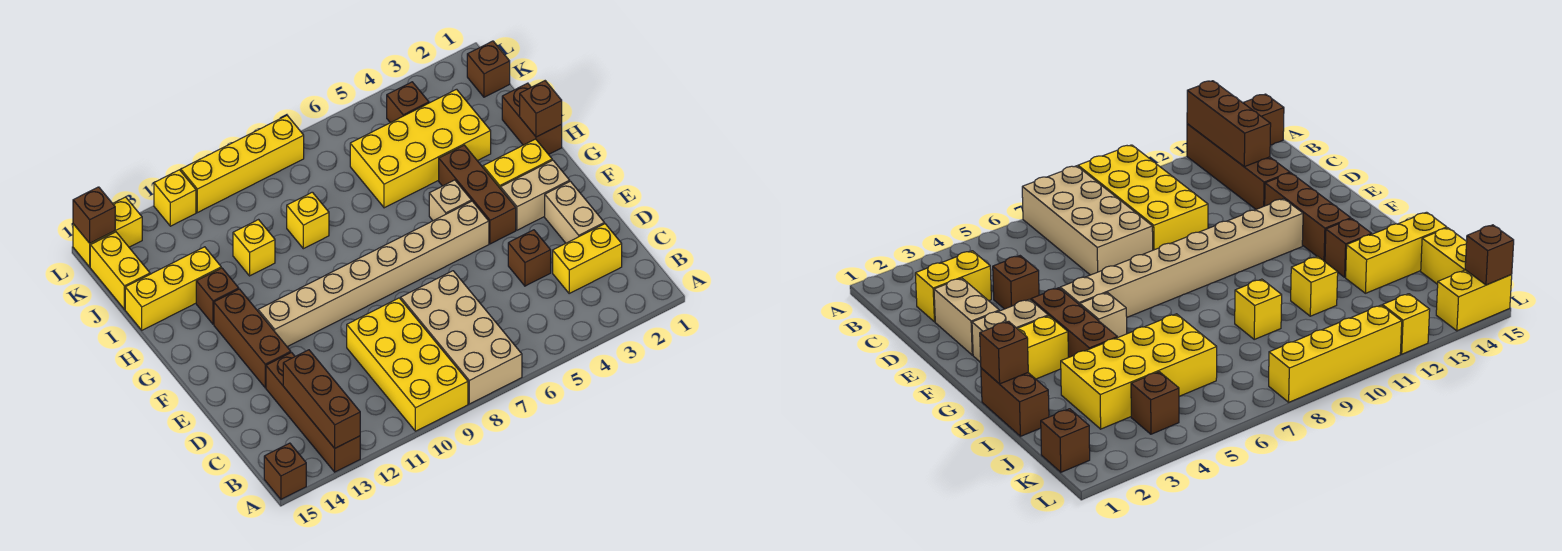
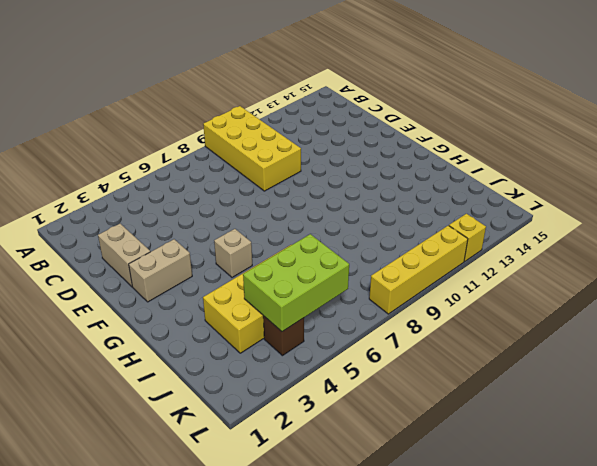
lime brick J4:K6 level 2 -> none
none -> tan brick A7:D8 level 1
none -> brown brick A13:D13 level 1
none -> brown brick A15 level 1

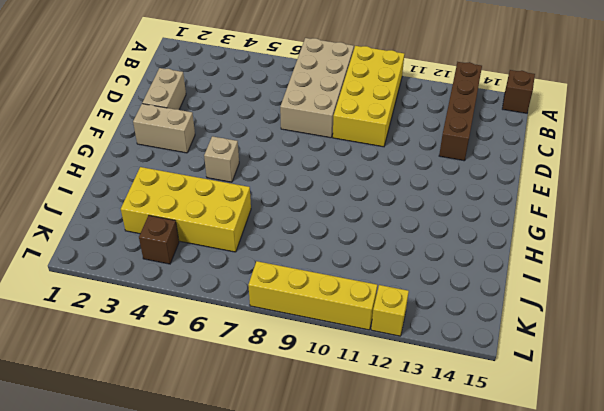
none -> yellow brick C2:C3 level 1
none -> brown brick D4 level 1
none -> brown brick E13:G13 level 1

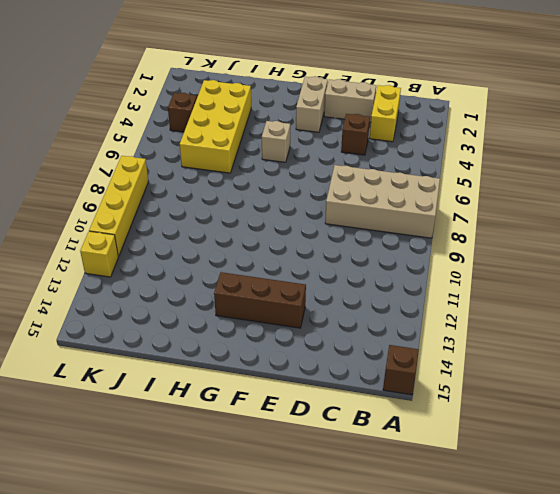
none -> yellow brick A9:D10 level 1
none -> brown brick A13:D13 level 1
none -> brown brick F4:H4 level 1

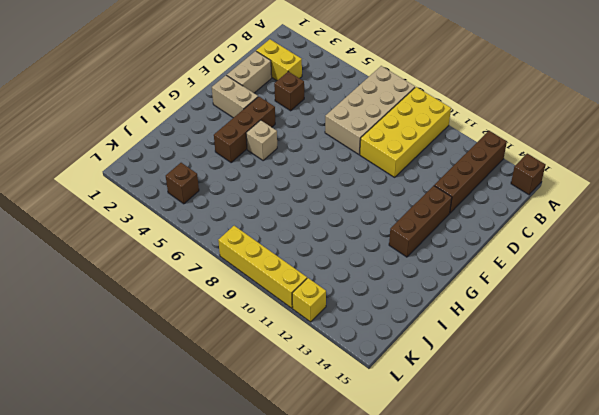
none -> tan brick F5:F12 level 1
none -> yellow brick G2:G3 level 1
none -> brown brick H1:I1 level 1

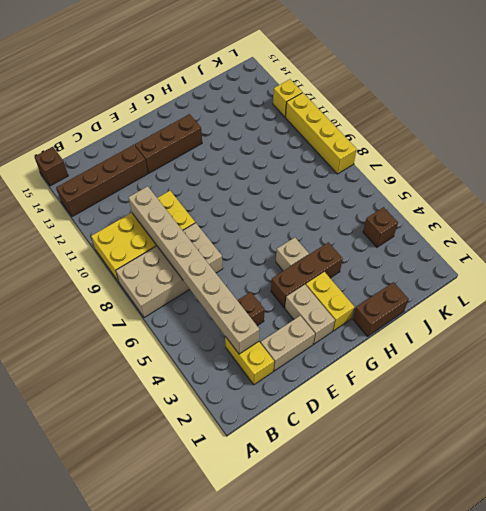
tan brick C3:C10 level 2 -> tan brick F5:F12 level 1
none -> brown brick H13 level 1
none -> yellow brick I3:J6 level 1
none -> yellow brick I9 level 1

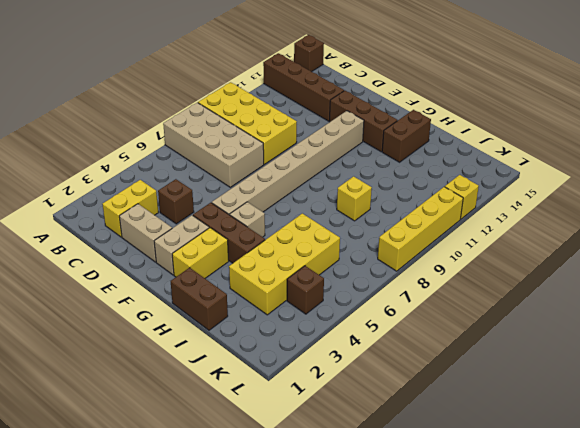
brown brick H13:H14 level 1 -> brown brick H13 level 1
none -> yellow brick I11 level 1
none -> yellow brick I13:I15 level 1
none -> yellow brick J15:K15 level 1

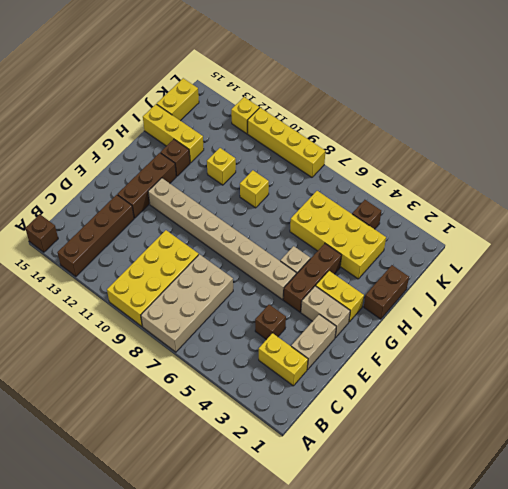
none -> brown brick K1 level 1
none -> yellow brick L14:L15 level 1
none -> brown brick A13:C13 level 2

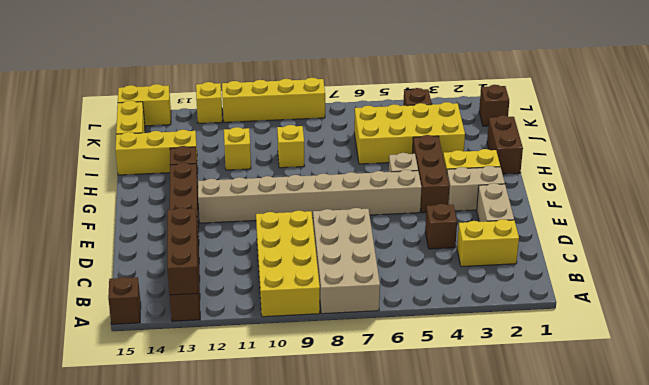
none -> brown brick H1 level 2
none -> brown brick L15 level 2

